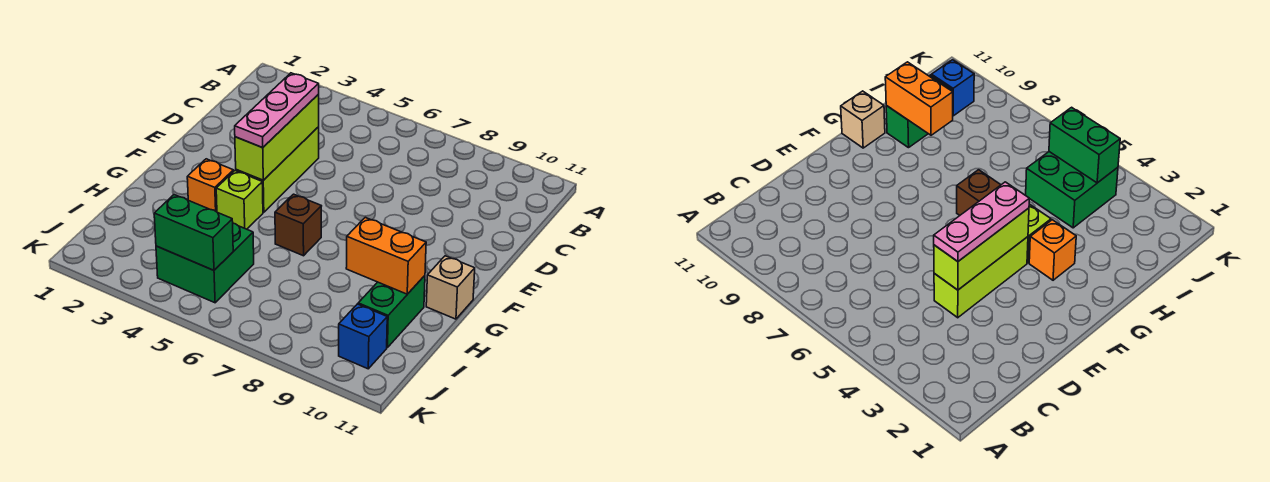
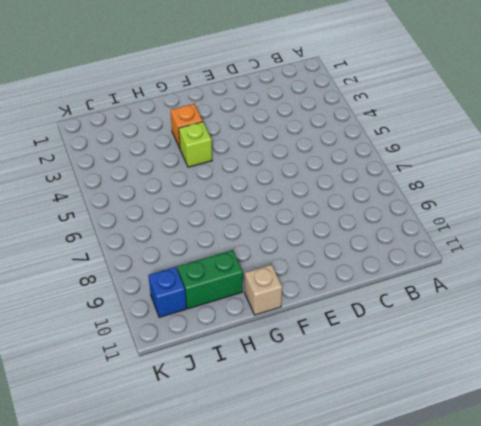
none -> lime brick D4:F4 level 1
none -> brown brick G6 level 1
none -> green brick I4:J5 level 1

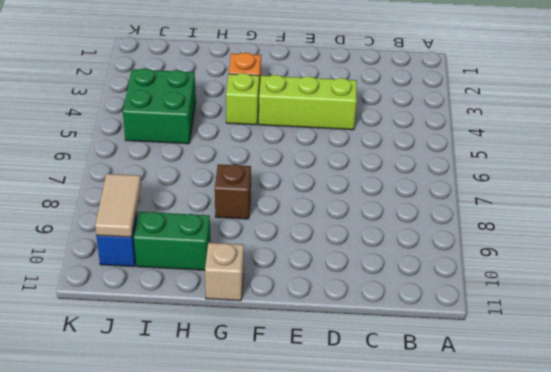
brown brick G8 level 1 -> brown brick G6 level 1
tan tile J9:J10 level 2 -> none
none -> lime brick D4:F4 level 2
none -> orange brick H9:H10 level 2
none -> green brick J4:J5 level 2

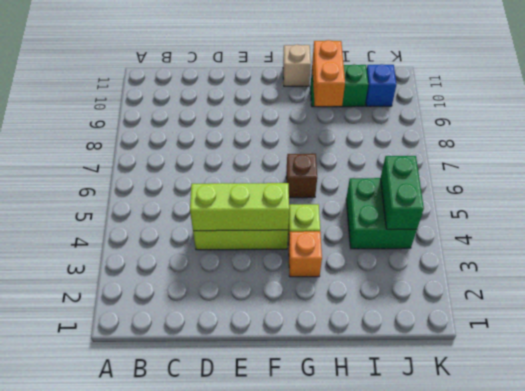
none -> pink plate D4:F4 level 3

